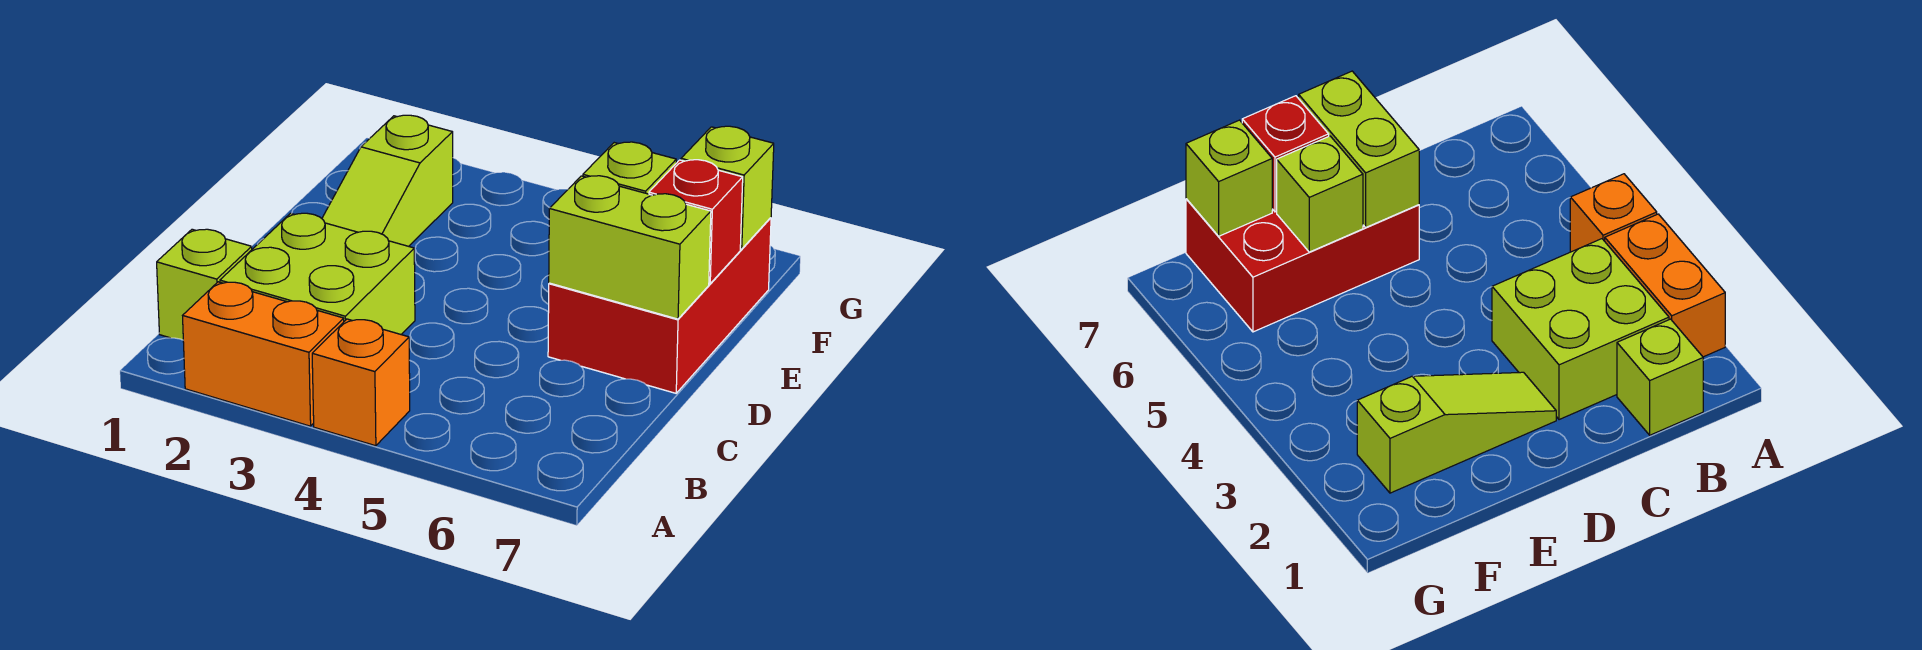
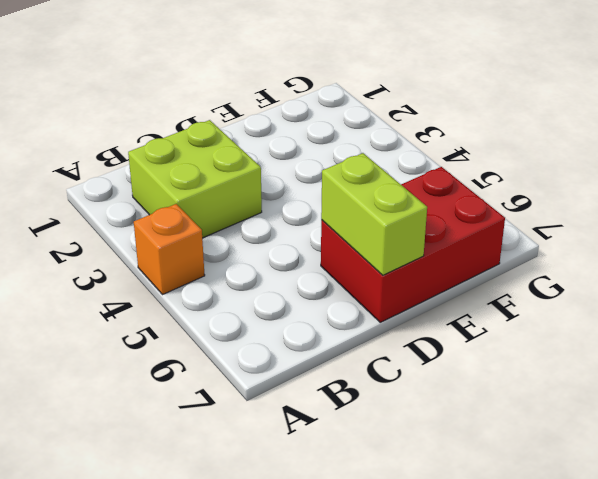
none -> orange brick A2:A3 level 1
none -> lime brick B1 level 1

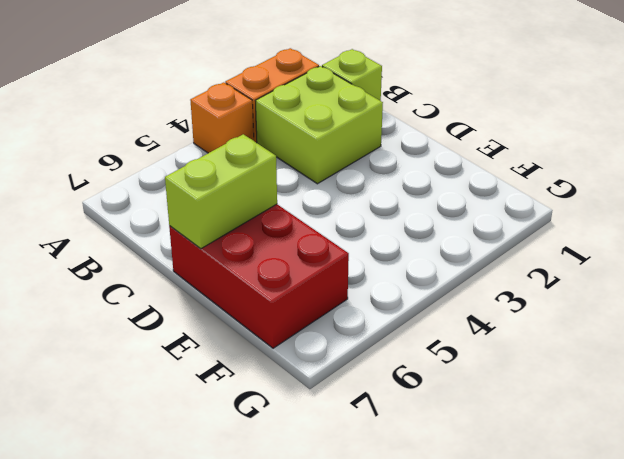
none -> lime slope D2:F2 level 1 top F
none -> lime brick E6 level 2

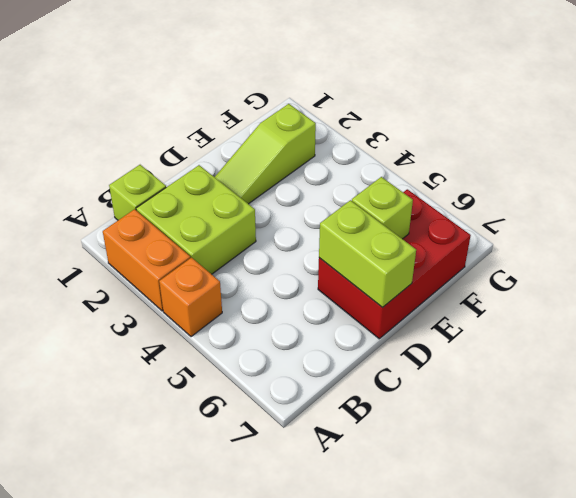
none -> red brick E7 level 2
none -> lime brick F7 level 2

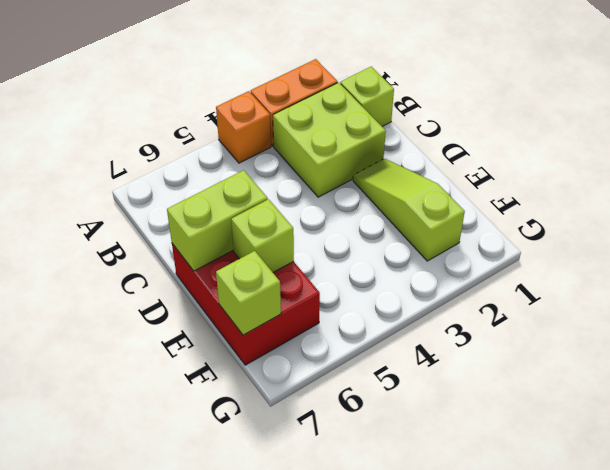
none -> red brick E7 level 2

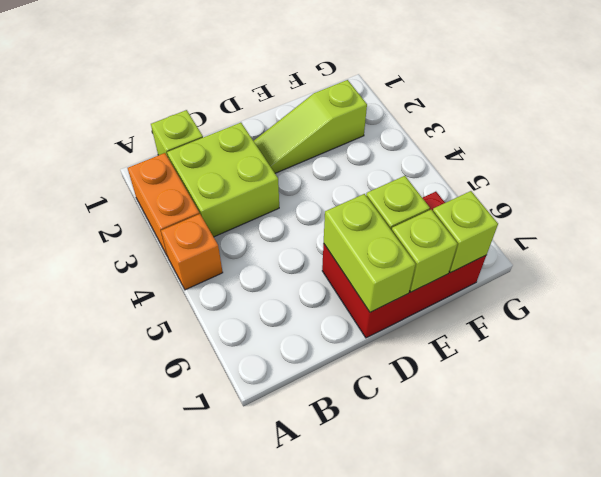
lime brick E7 level 2 -> red brick E7 level 2

